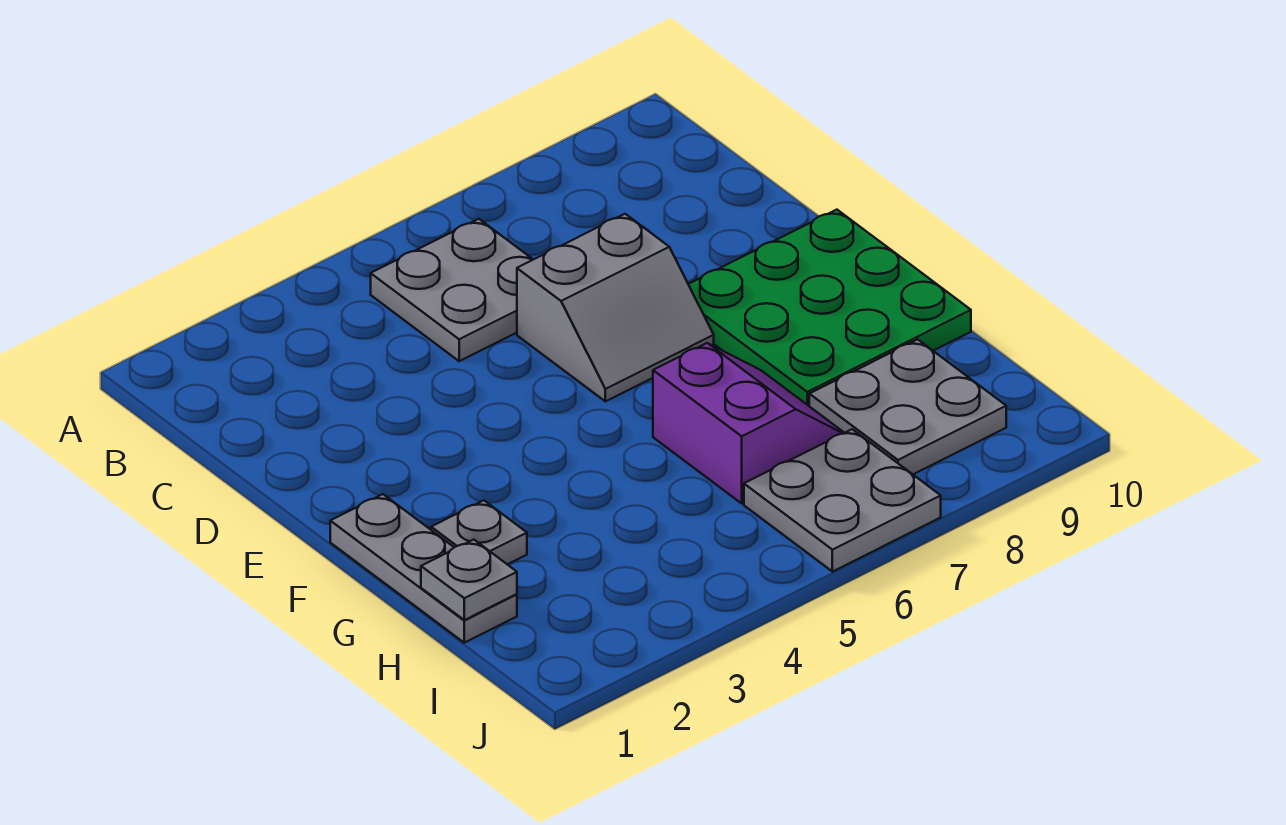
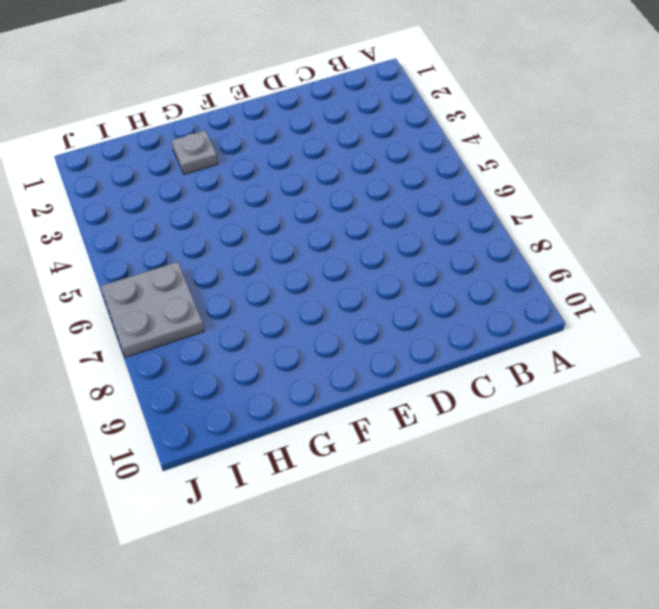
none -> grey plate B5:C6 level 1
none -> grey slope D6:E7 level 1 top D

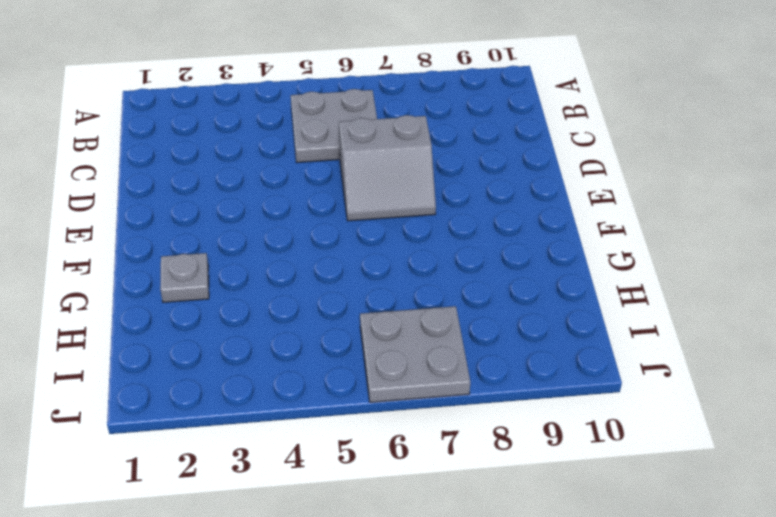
none -> green plate E8:G10 level 1
none -> grey plate F1:H1 level 1

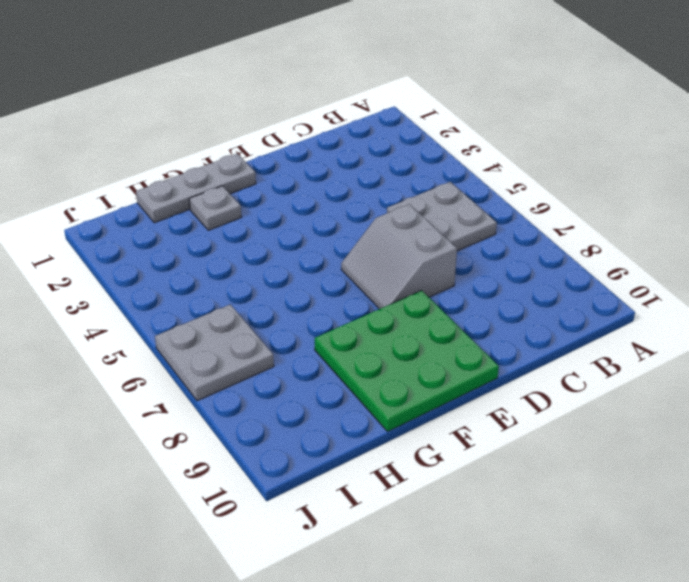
none -> purple slope G6:H7 level 1 top 6
none -> grey plate H8:I9 level 1

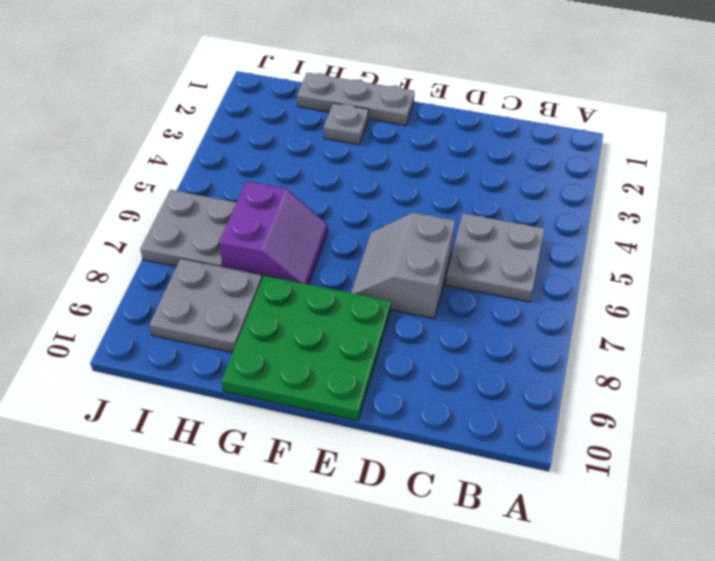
purple slope G6:H7 level 1 top H -> purple slope G6:H7 level 1 top 6
none -> grey plate H1 level 2

